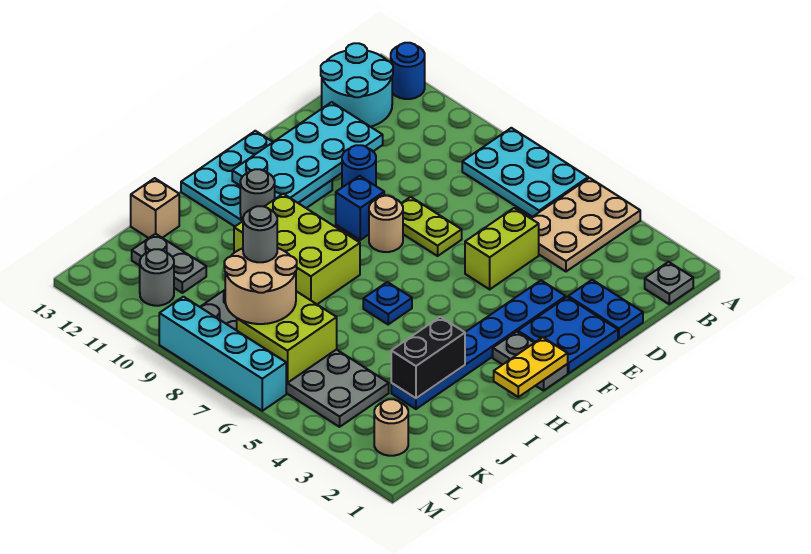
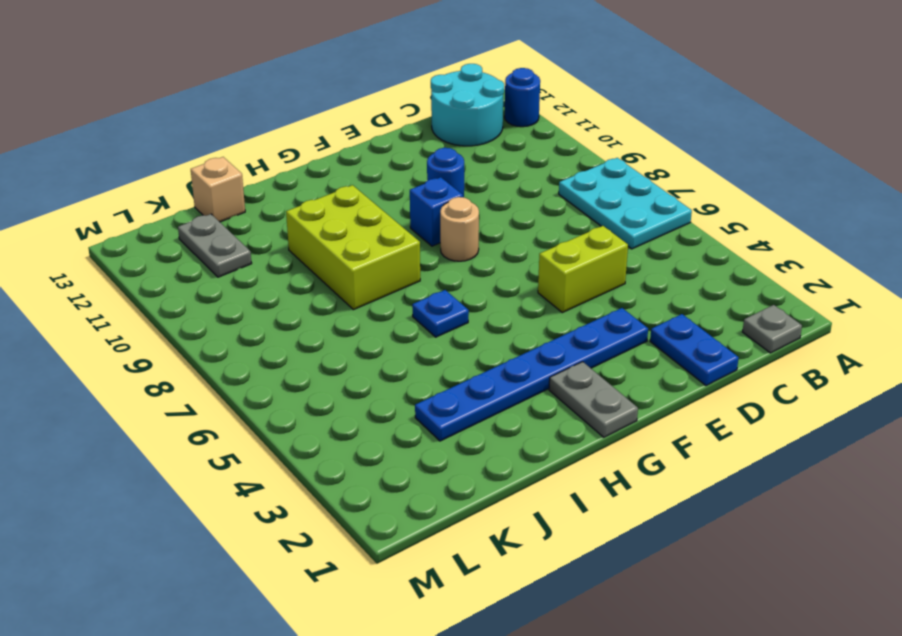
none -> tan plate A4:C5 level 1
none -> blue plate E1:F2 level 1
none -> lime plate E7:E8 level 1
none -> cyan plate F11:H13 level 1

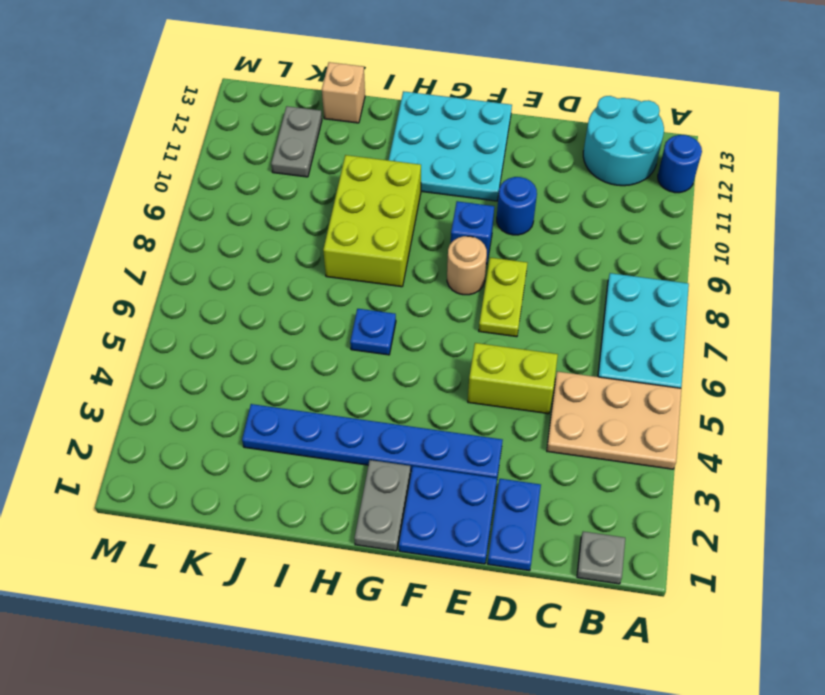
none -> grey plate K4:L9 level 1
none -> tan round brick L2 level 1
none -> grey round brick L11 level 1
none -> cyan brick M6:M9 level 1

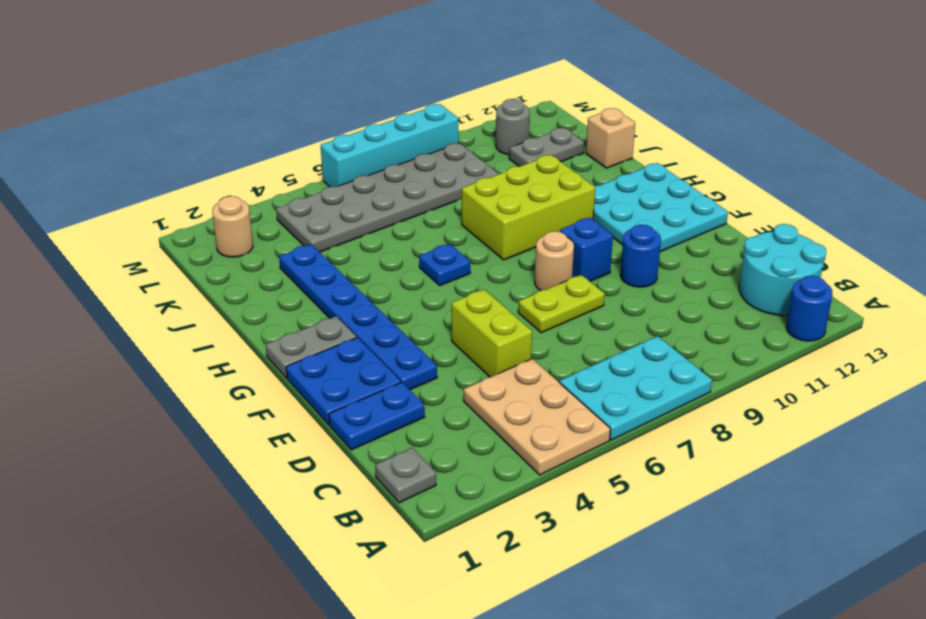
none -> cyan plate D11:G12 level 2
none -> yellow plate G1:H1 level 2
none -> grey round brick H11 level 2
none -> black brick I3:J3 level 2

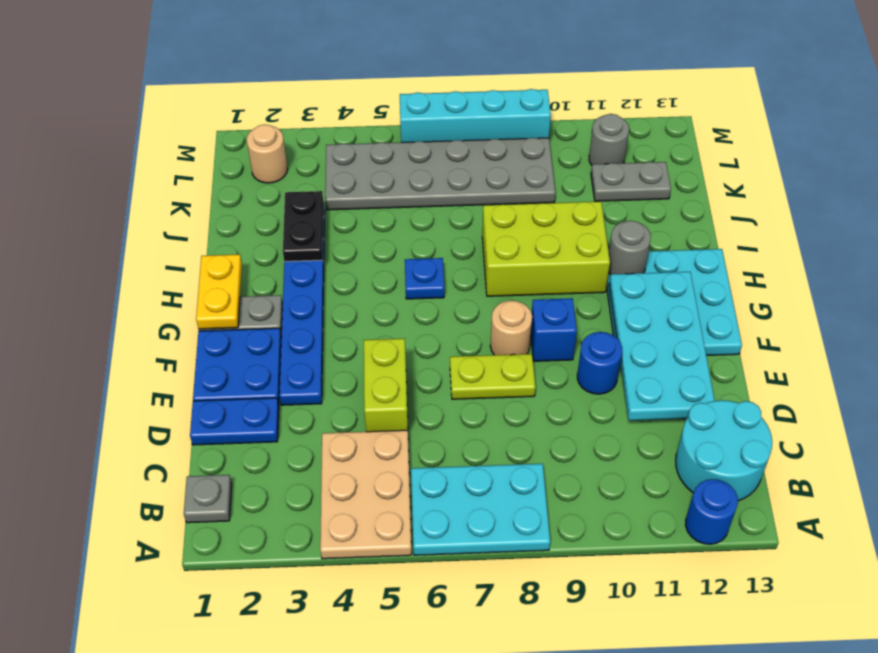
black plate I3:J3 level 2 -> black brick I3:J3 level 2
none -> tan brick J13 level 1
none -> lime brick K6:L7 level 2
none -> tan round brick K7:L8 level 3
none -> grey round brick K8 level 4

